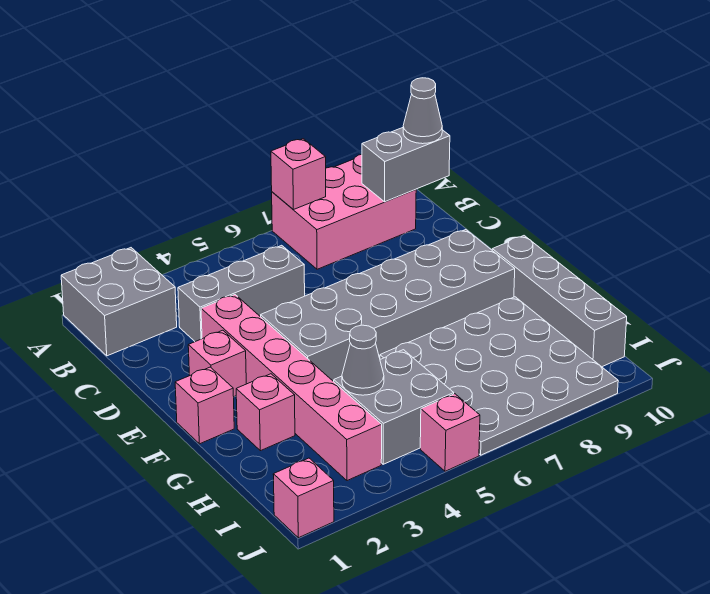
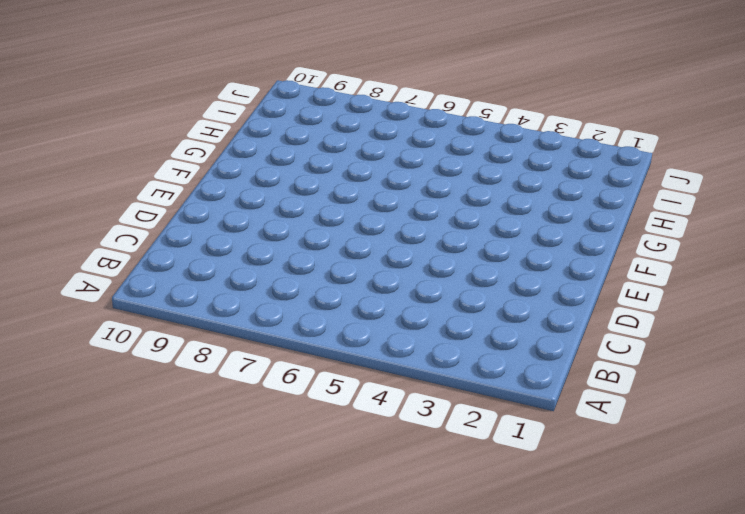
none -> grey brick A1:B2 level 1
none -> pink brick A7:B9 level 1
none -> grey brick C3:C5 level 1

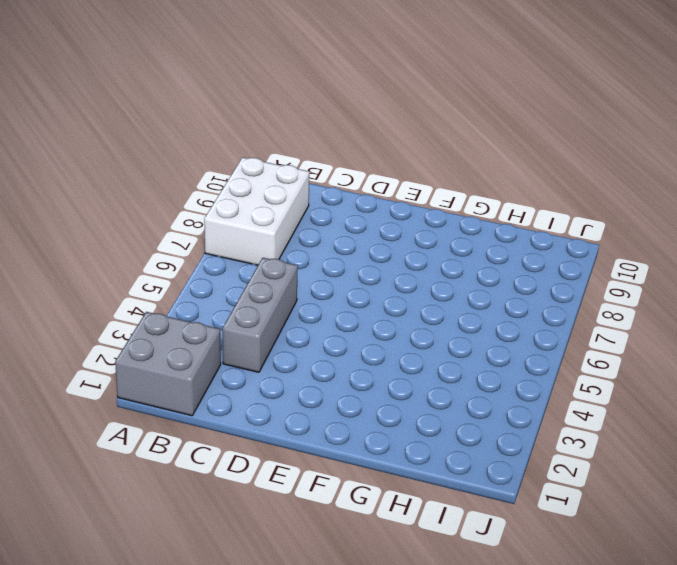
white brick A7:B9 level 1 -> pink brick A7:B9 level 1
none -> pink brick D3:I3 level 1
none -> pink brick E2 level 1
none -> grey brick E4:F9 level 1

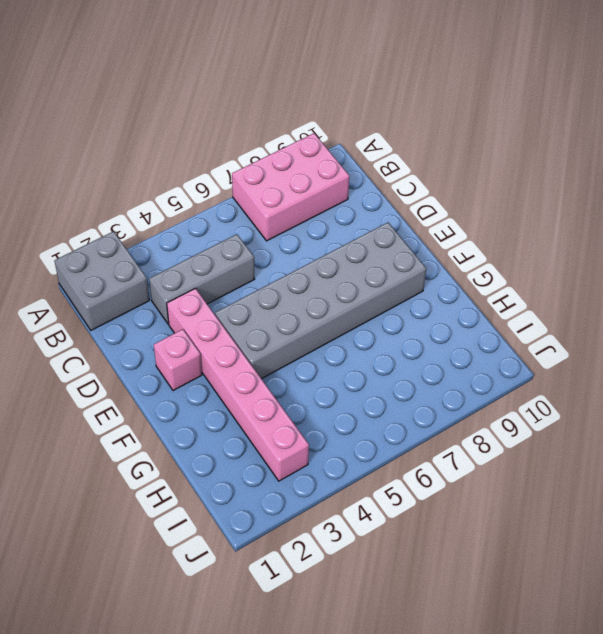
none -> pink brick F1 level 1
none -> grey brick F10:I10 level 1
none -> pink brick G2 level 1

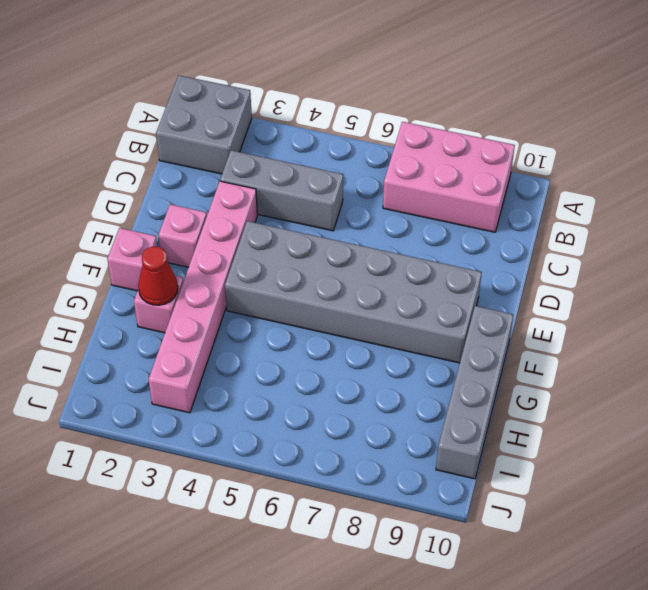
red cone G2 level 2 -> none
none -> grey plate G6:J9 level 1
none -> grey brick H4:I5 level 1
none -> pink brick J1 level 1

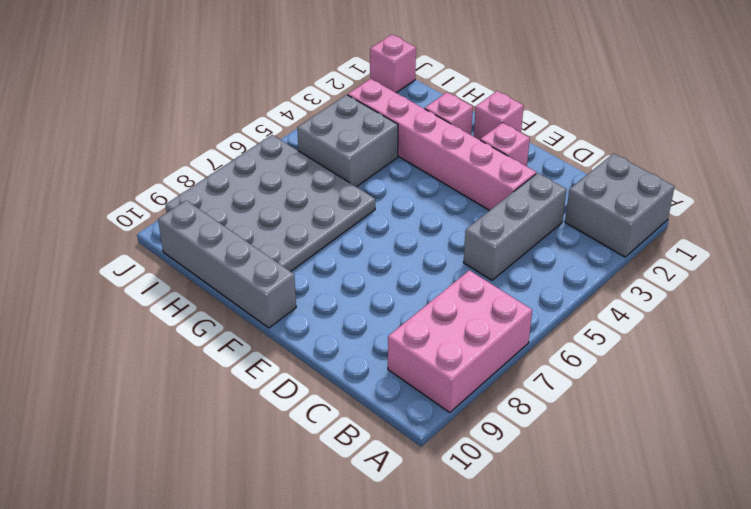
none -> grey brick E4:F9 level 1
none -> pink brick J5 level 1
none -> pink brick A7 level 2

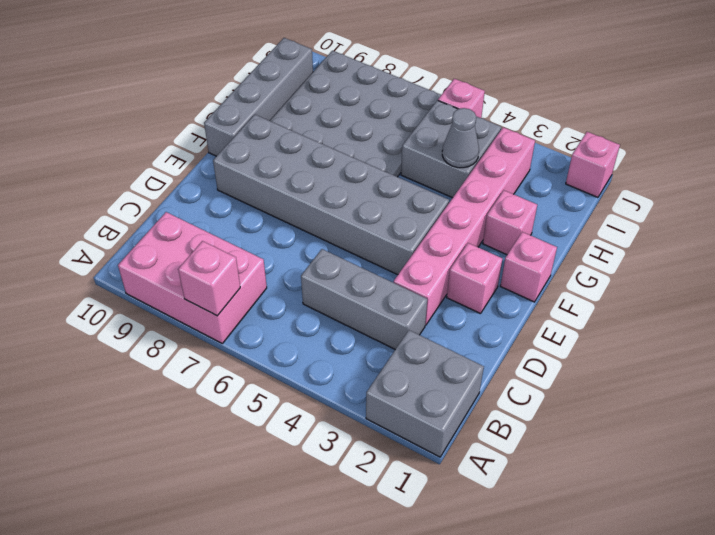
none -> grey brick B9:B10 level 2
none -> grey cone B10 level 3

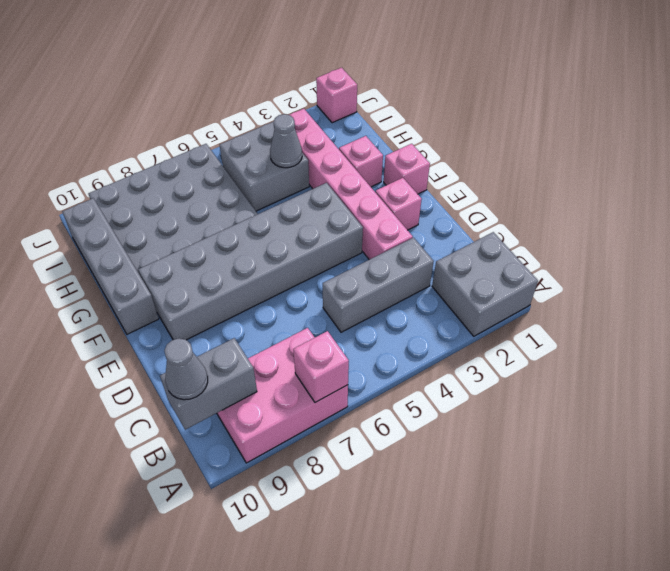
none -> pink brick J5 level 1

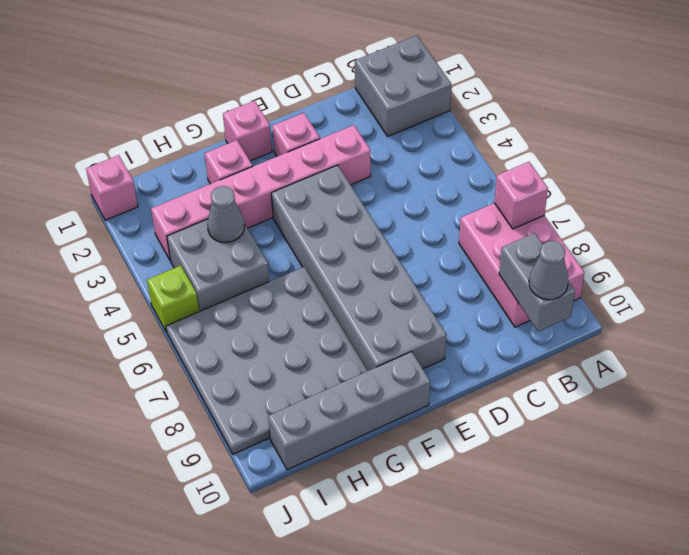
lime brick J5 level 1 -> pink brick J5 level 1
none -> grey brick C3:C5 level 1

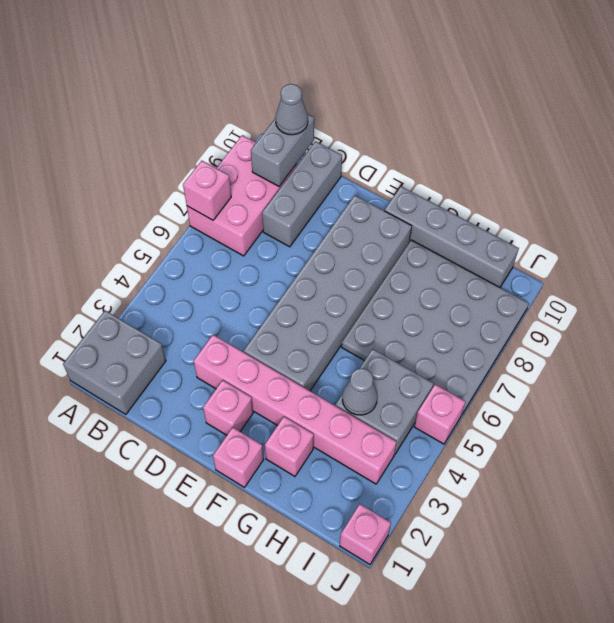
grey brick C8:C10 level 1 -> grey brick C3:C5 level 1

